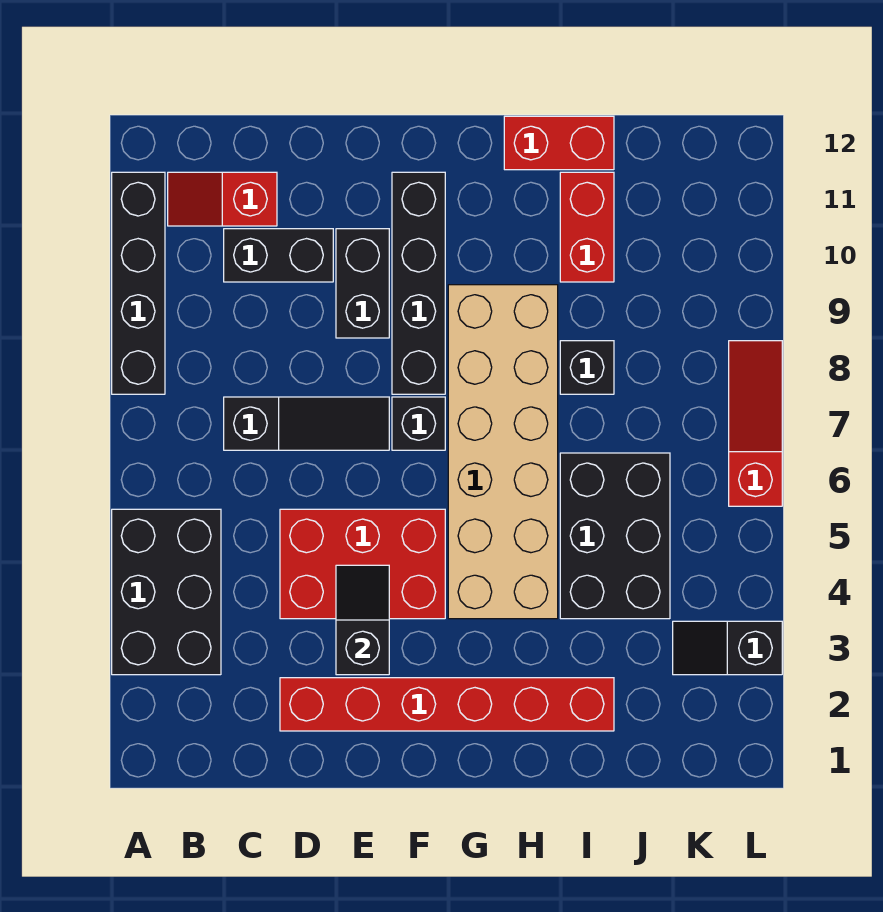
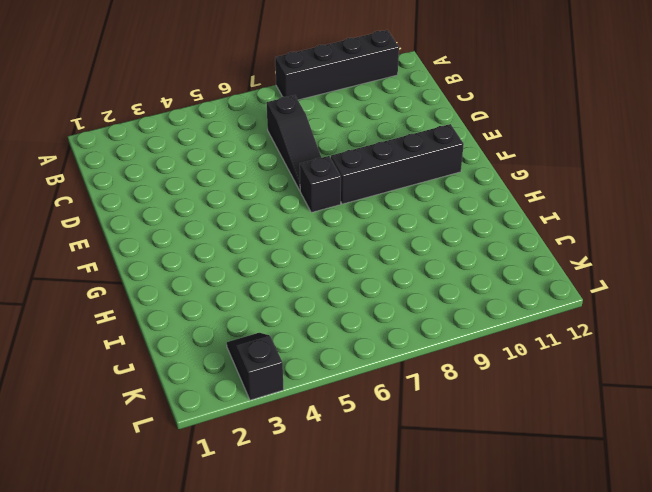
none -> black brick A3:B5 level 1
none -> red slope B11:C11 level 1 top C
none -> black brick C10:D10 level 1

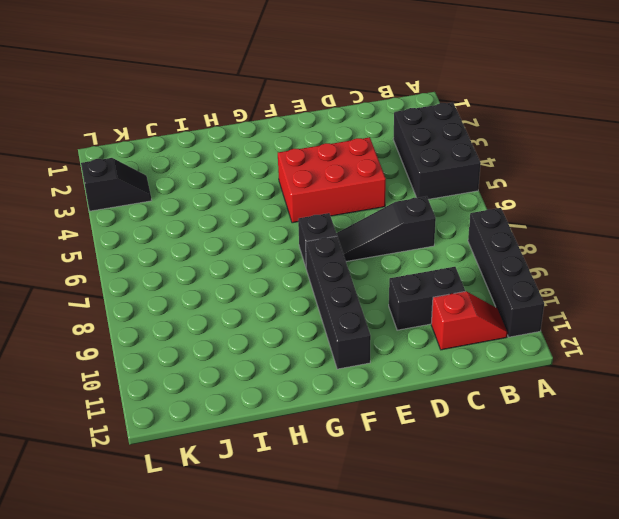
none -> red brick D2:I2 level 1
none -> black brick E9:E10 level 1
none -> tan brick G4:H9 level 1

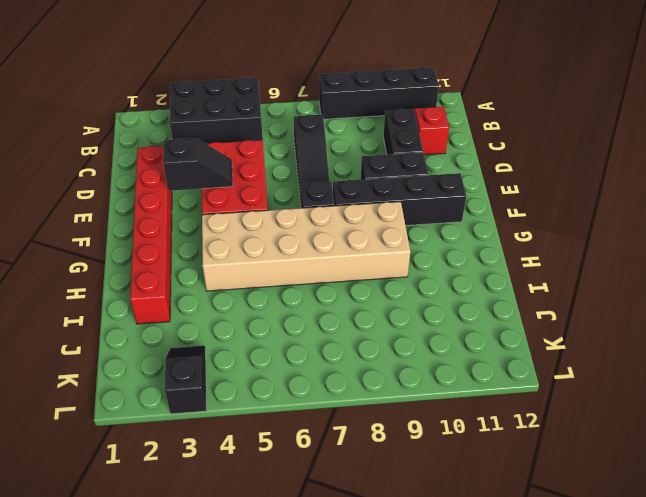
none -> red brick H12:I12 level 1
none -> black brick I4:J6 level 1
none -> black brick I8 level 1

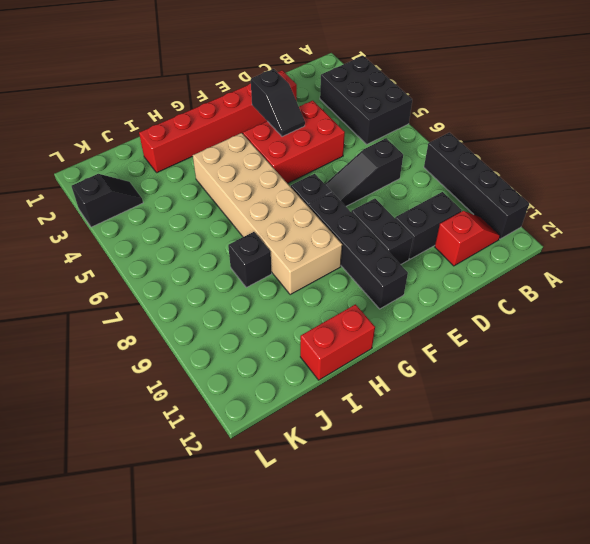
none -> black brick I4:J6 level 1
none -> red brick I10:I11 level 1
none -> red slope L6:L8 level 1 top 6

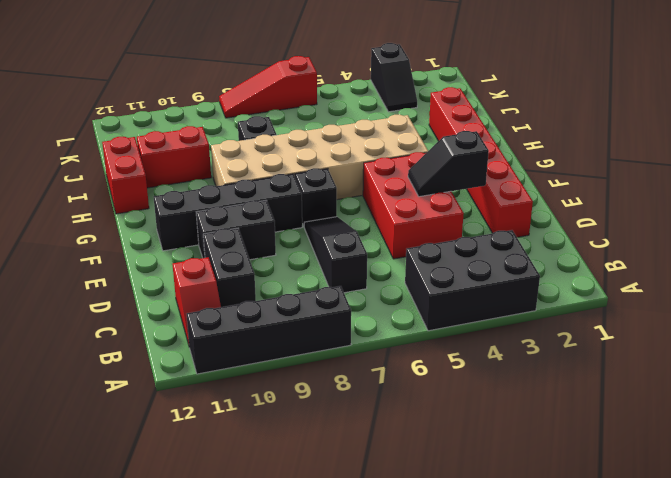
none -> black brick I4:J6 level 1

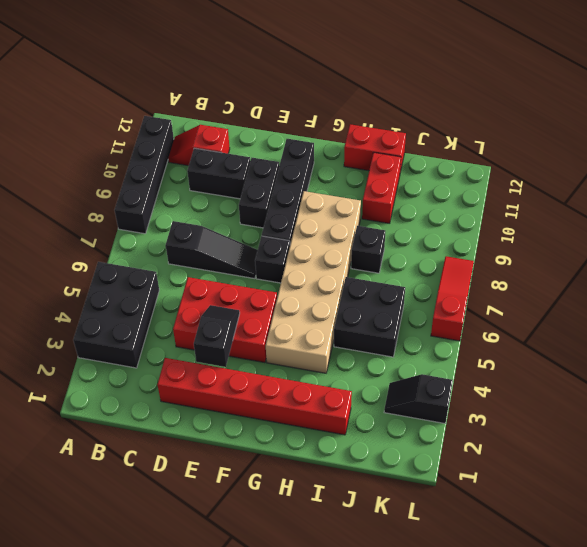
black brick I5:J6 level 1 -> black brick I4:J6 level 1

